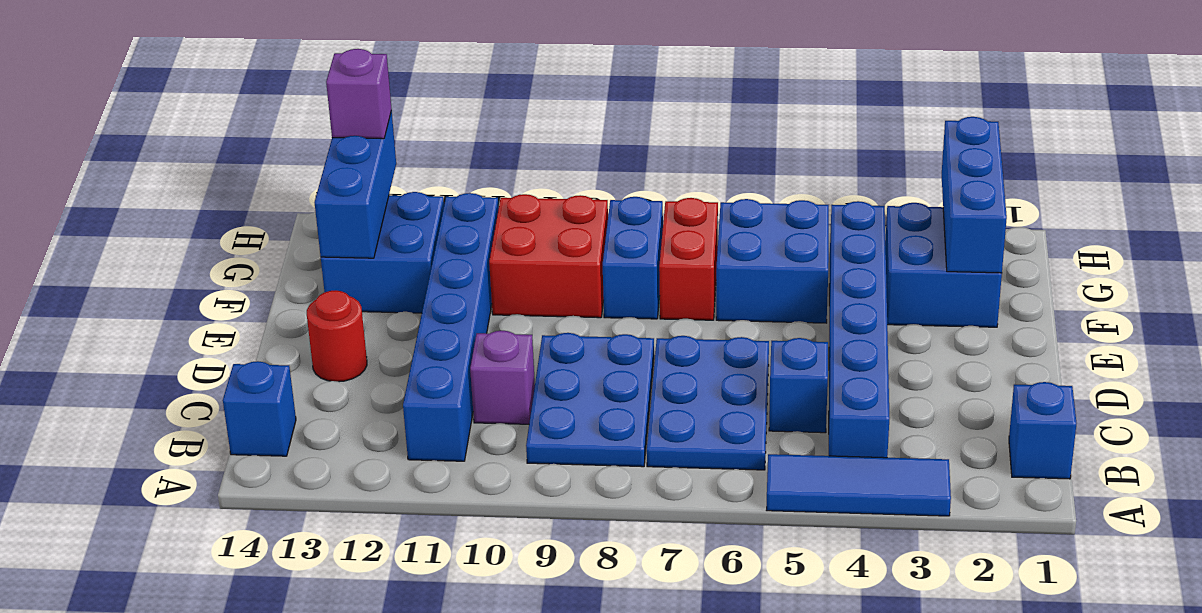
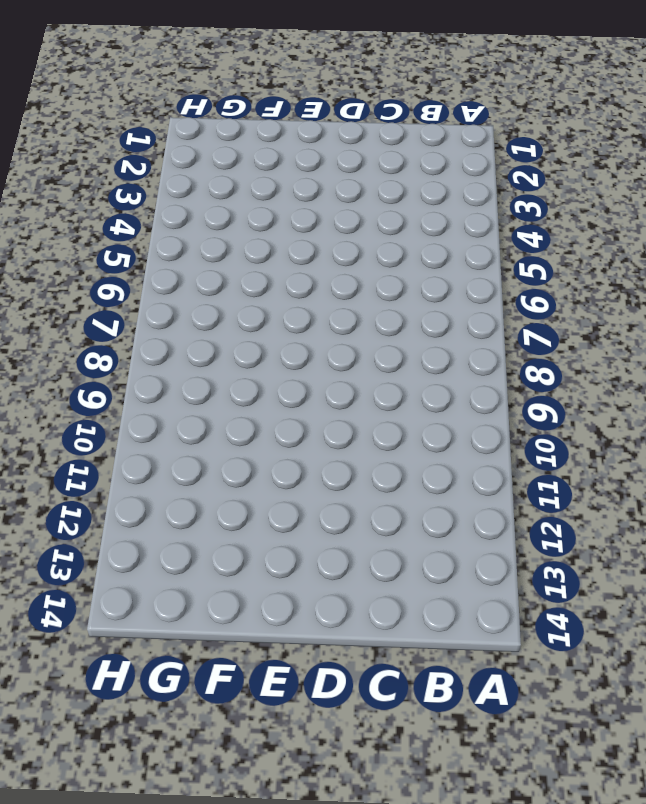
none -> blue tile A3:A5 level 1
none -> blue brick B1 level 1
none -> blue brick B4:G4 level 1

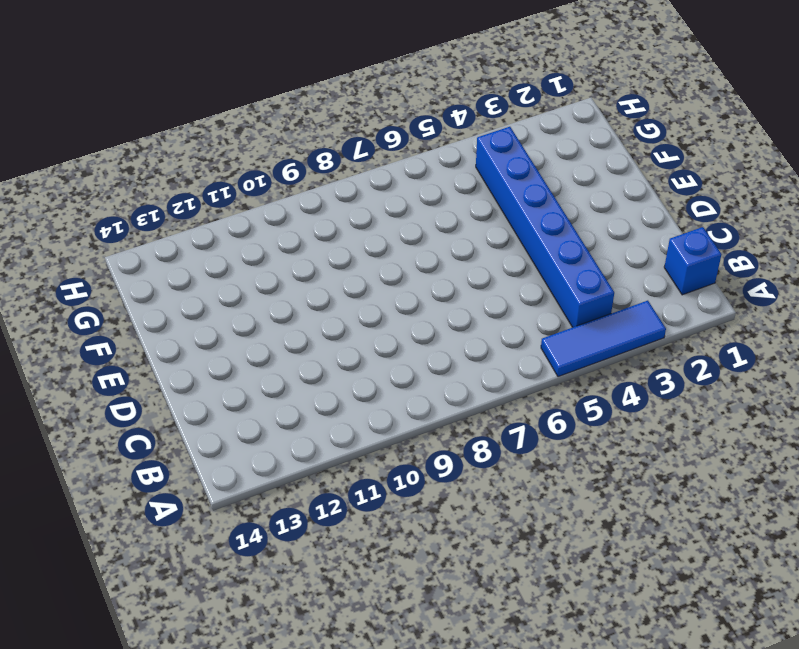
none -> blue plate B6:D7 level 1
none -> blue plate B8:D9 level 1
none -> blue brick B11:G11 level 1

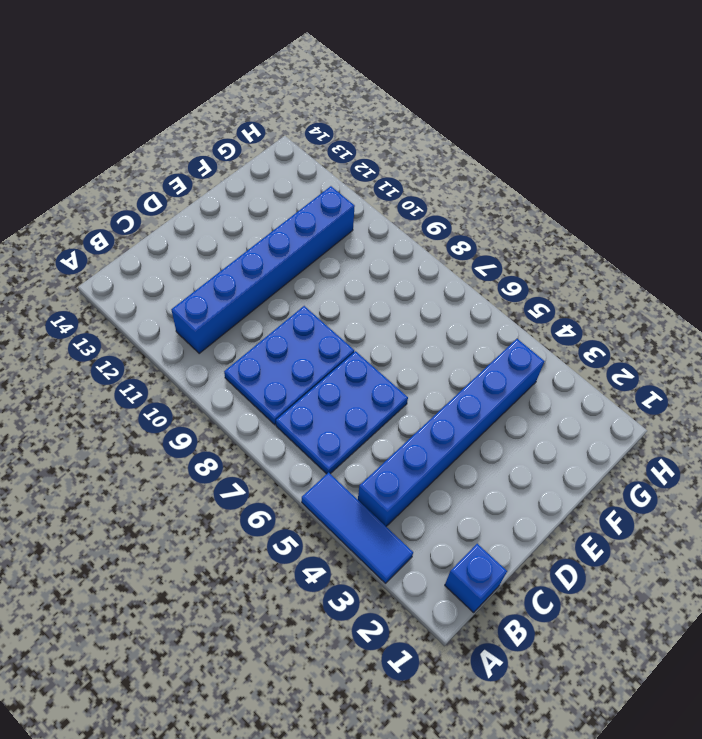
none -> blue brick B14 level 1
none -> blue brick C5 level 1
none -> purple brick C10 level 1

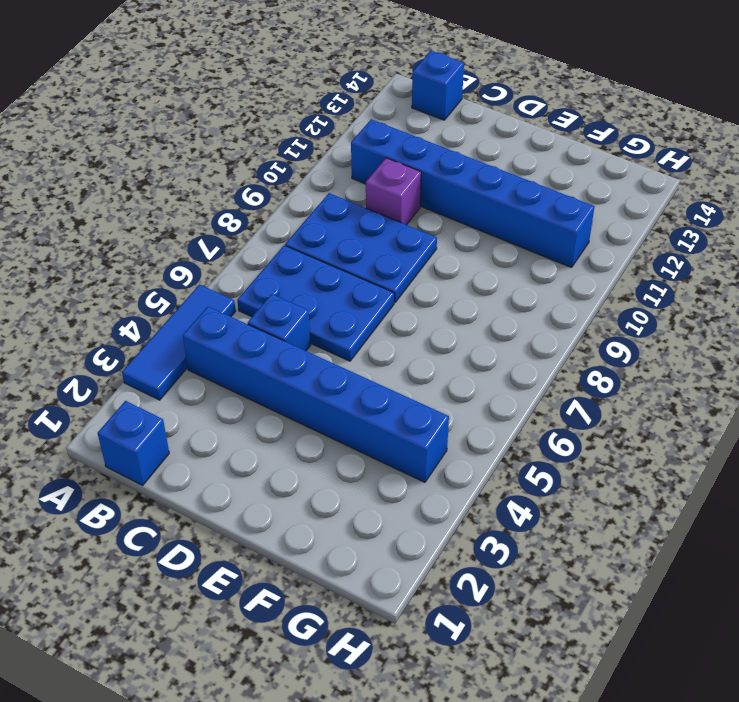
none -> red round brick D13 level 1
none -> blue brick F2:G3 level 1
none -> blue brick F5:G6 level 1

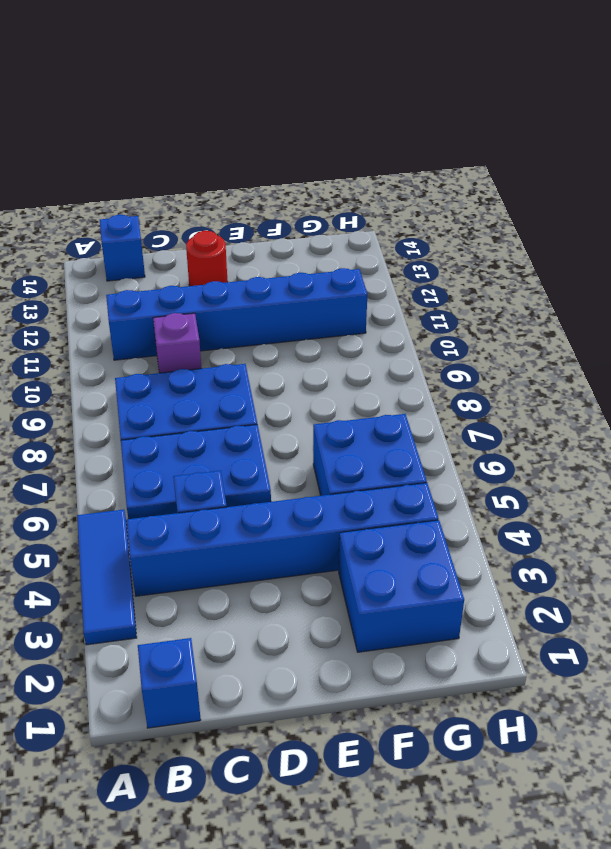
none -> red brick F7:G7 level 1
none -> blue brick F8:G8 level 1
none -> red brick F9:G10 level 1

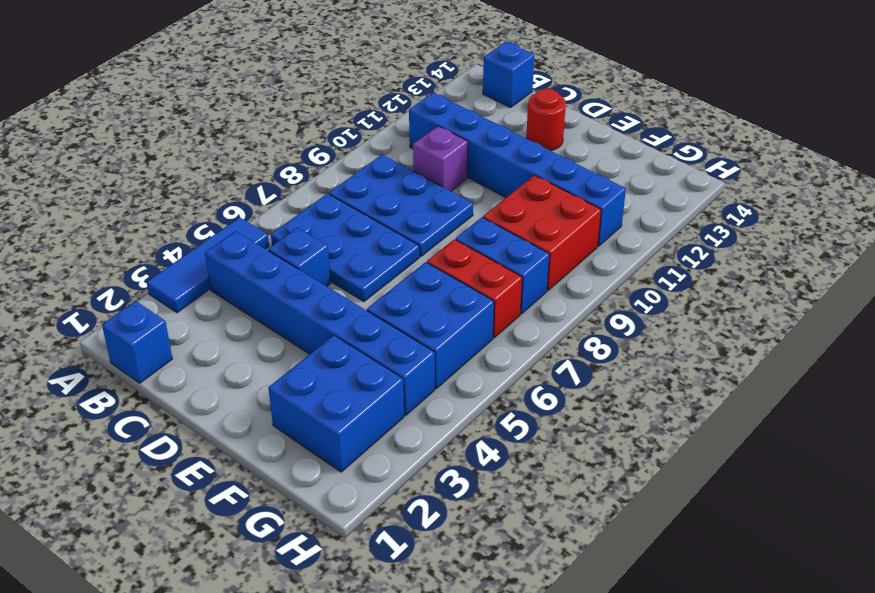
none -> blue brick F12:G13 level 1
none -> blue brick F2:H2 level 2
none -> blue brick F13:H13 level 2

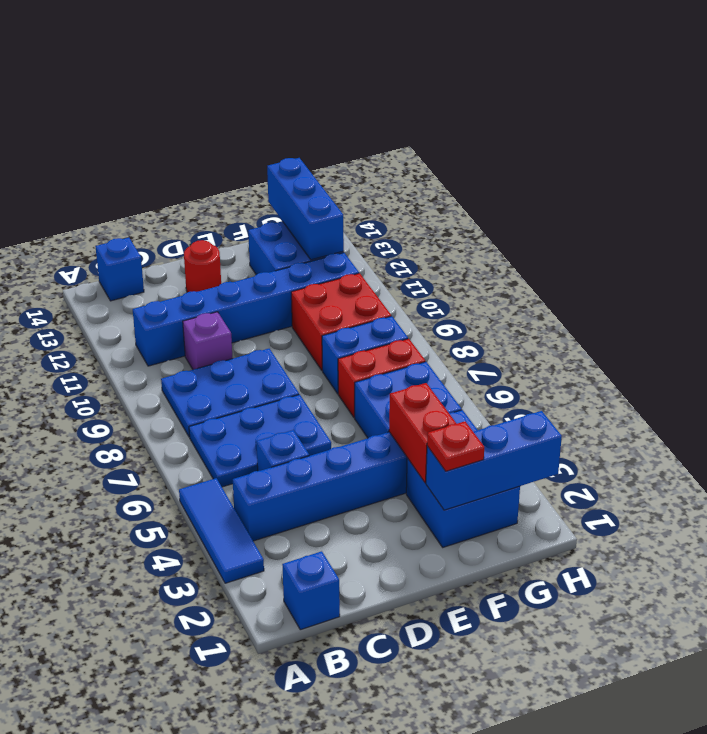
red plate F2 level 3 -> none
red brick F3:F4 level 2 -> none
blue brick G12:G14 level 2 -> blue brick F13:H13 level 2
none -> purple brick H13 level 3

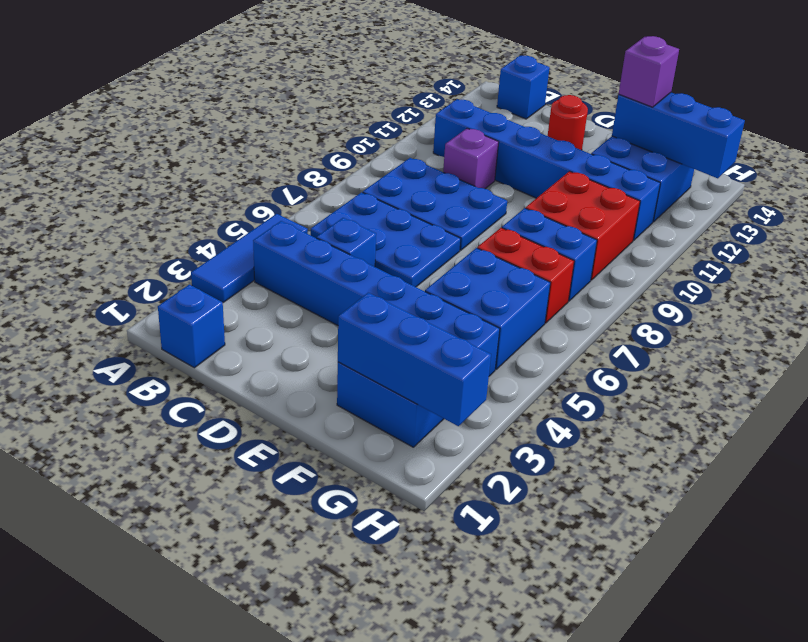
purple brick F13 level 3 -> purple brick H13 level 3

